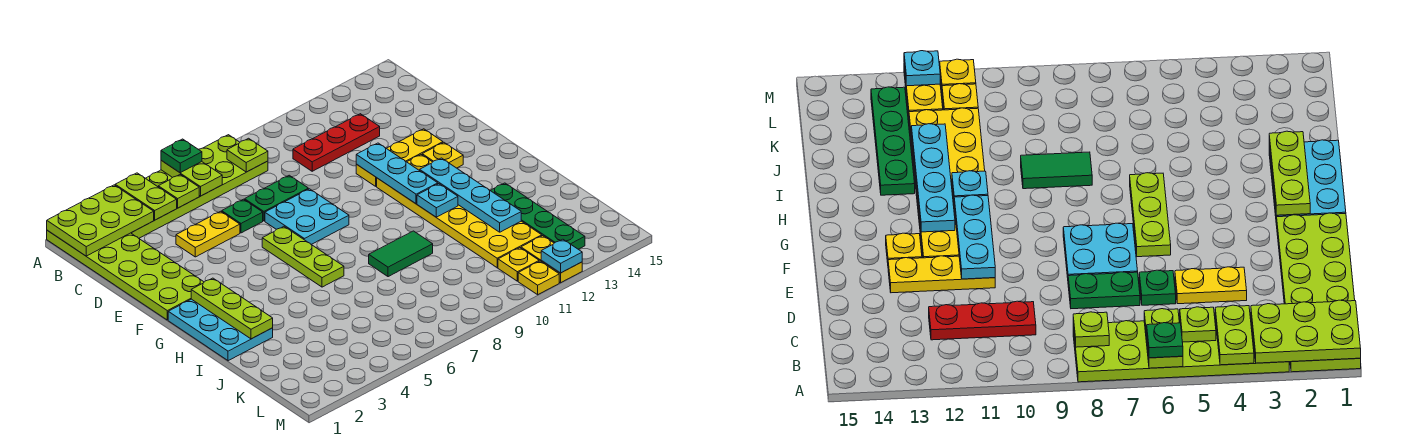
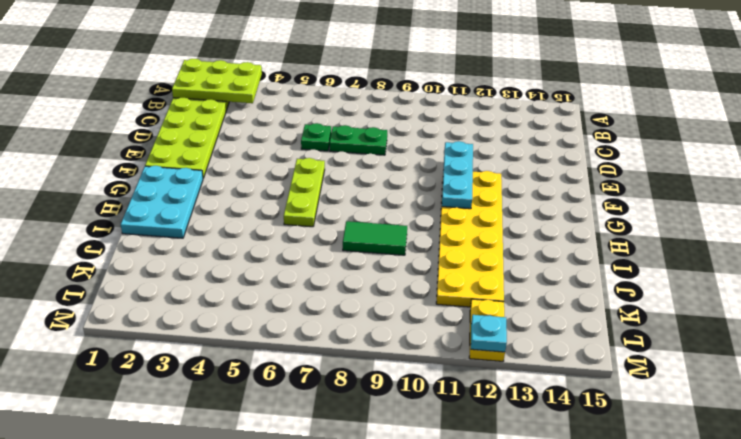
none -> lime plate A3:B8 level 1
none -> red plate C10:C12 level 1
none -> yellow plate D4:D5 level 1

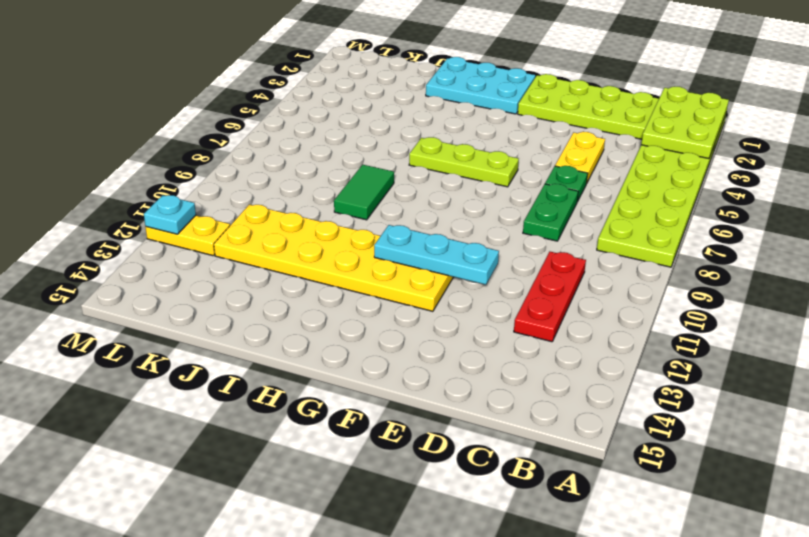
none -> cyan plate E7:F8 level 1
none -> yellow plate E11:E13 level 1
none -> yellow plate F13 level 1

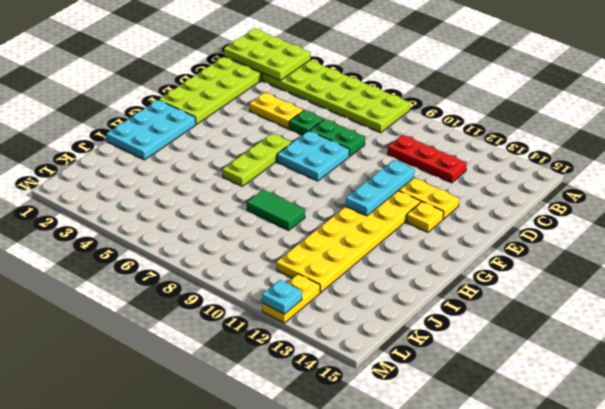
none -> green plate I13:L13 level 1
none -> yellow plate L11 level 1
none -> yellow plate M11 level 1

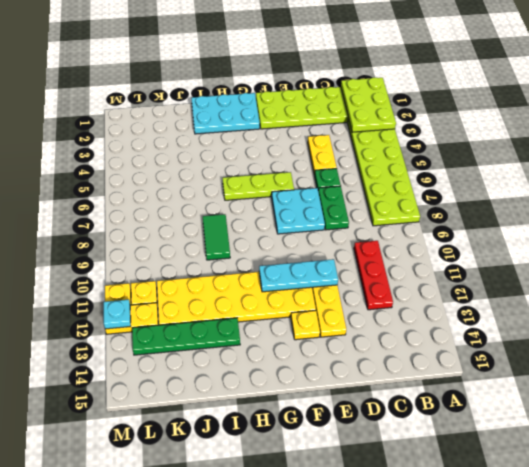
none -> lime plate A4:B4 level 2
none -> lime plate A6:B6 level 2
none -> lime plate B5 level 2

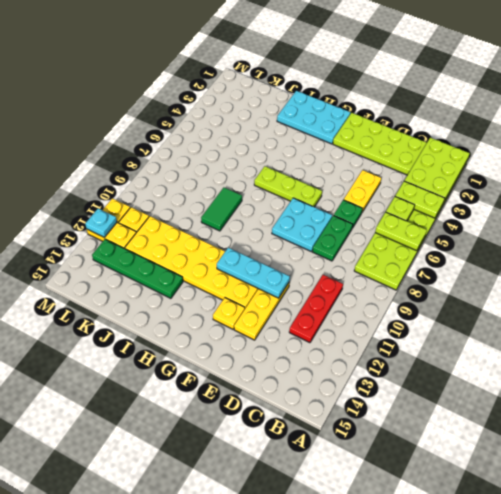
none -> lime plate B8 level 2
none -> lime plate G2:I2 level 2
none -> cyan plate G12:J12 level 2

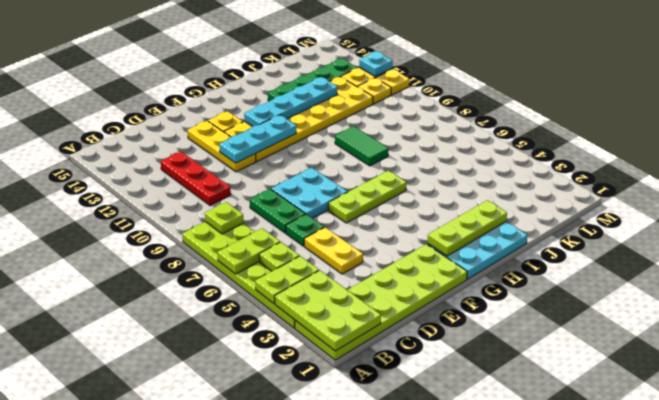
none -> cyan plate H11 level 2
none -> green plate A6 level 3

